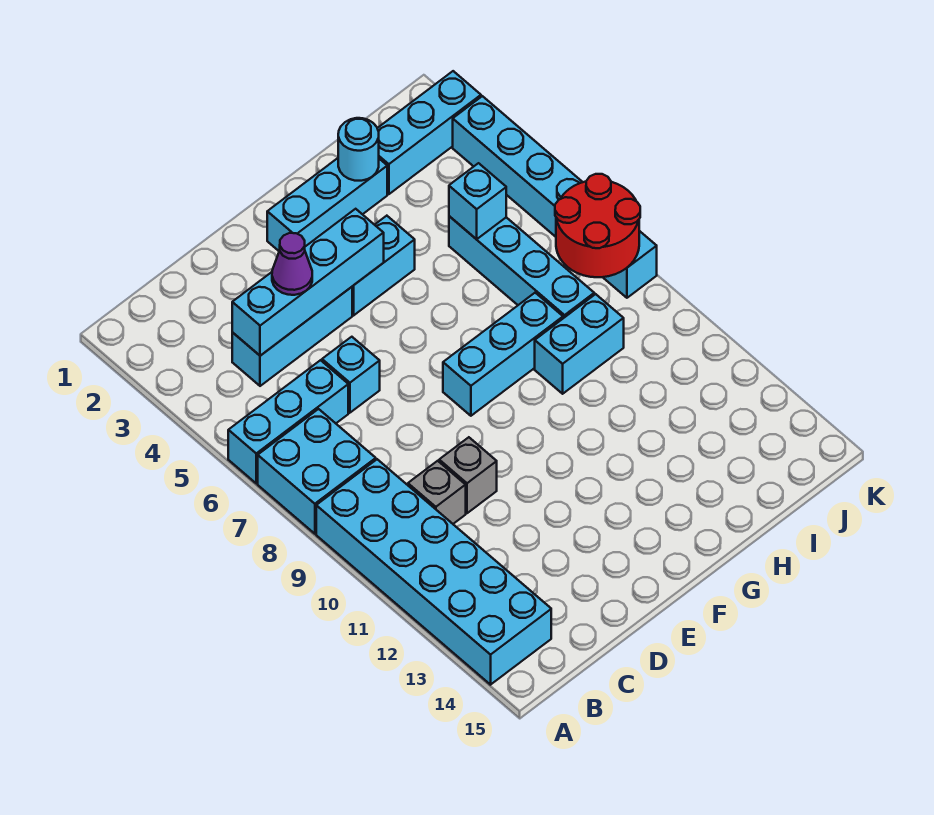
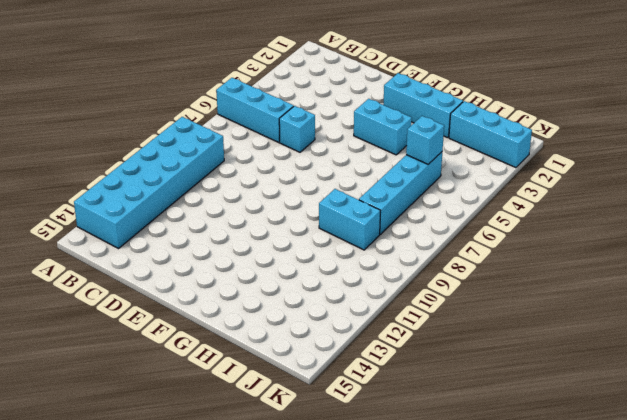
none -> cyan brick A7:B8 level 1
none -> cyan brick C4:E4 level 1
none -> grey brick C10 level 1

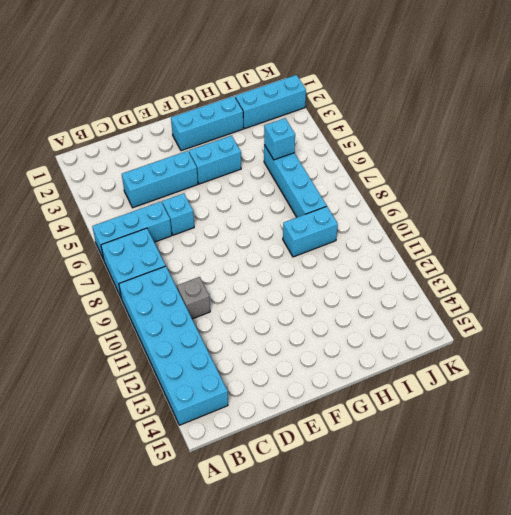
none -> grey brick D10 level 1
none -> cyan brick F8:H8 level 1
none -> cyan brick K3:K8 level 1

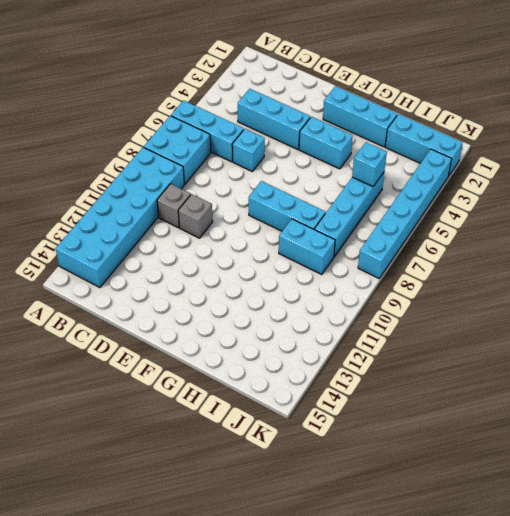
none -> cyan brick C4:F4 level 2
none -> cyan round brick H2 level 2
none -> red round brick J7:K8 level 2

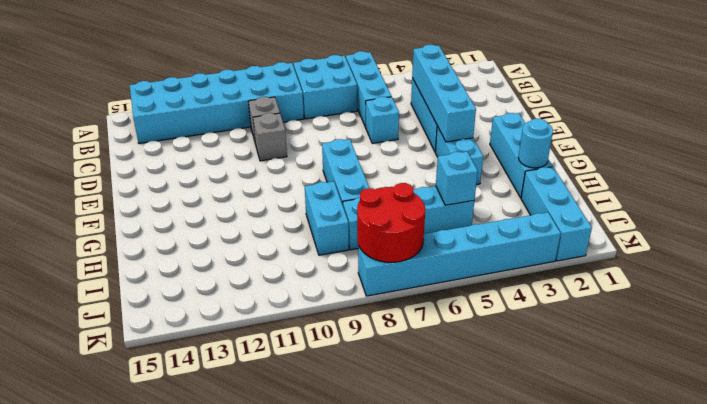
none -> purple cone D4 level 3

